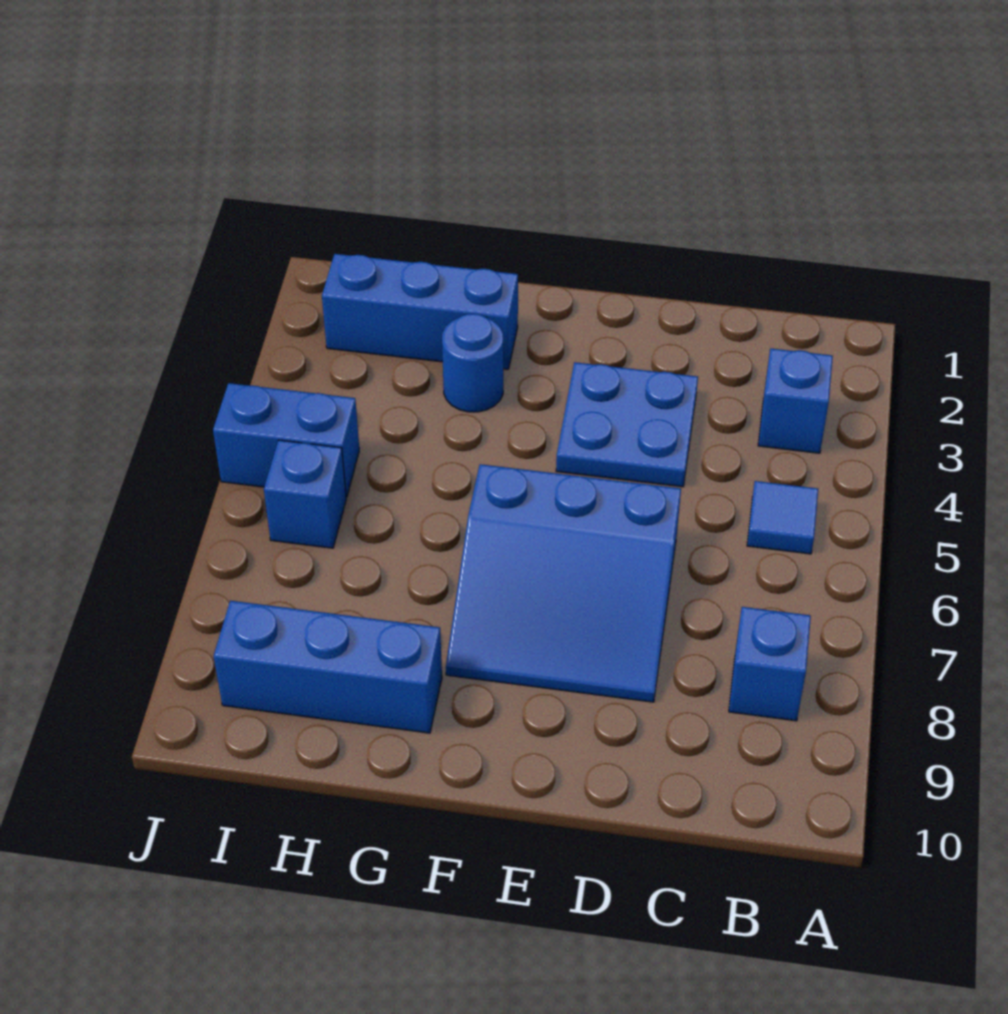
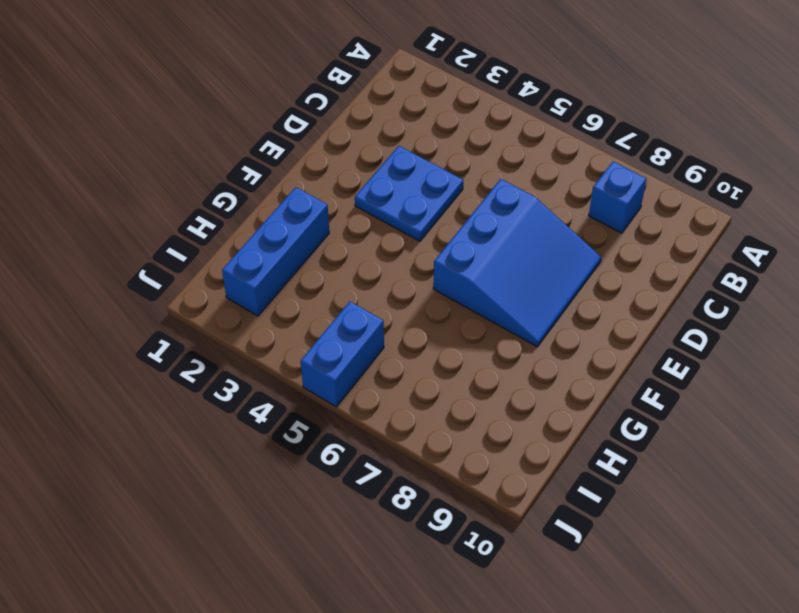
none -> blue brick B3 level 1
none -> blue tile B5 level 1

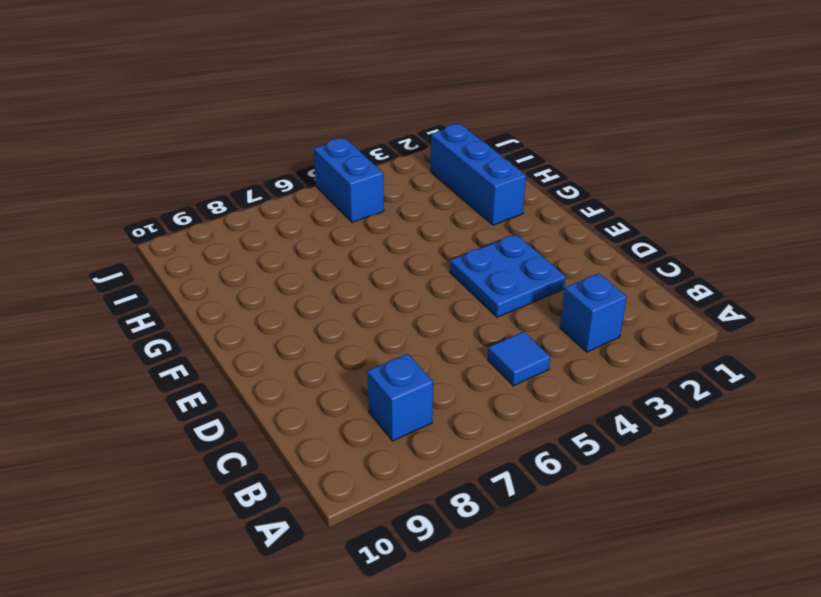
none -> blue slope D6:F8 level 1 top 6
none -> blue round brick G3 level 1

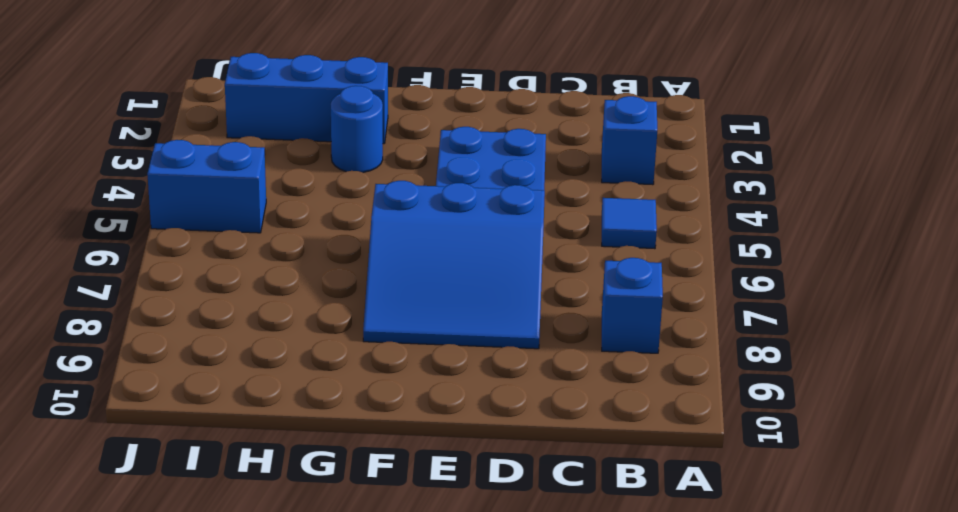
none -> blue brick G9:I9 level 1
none -> blue brick I6 level 1

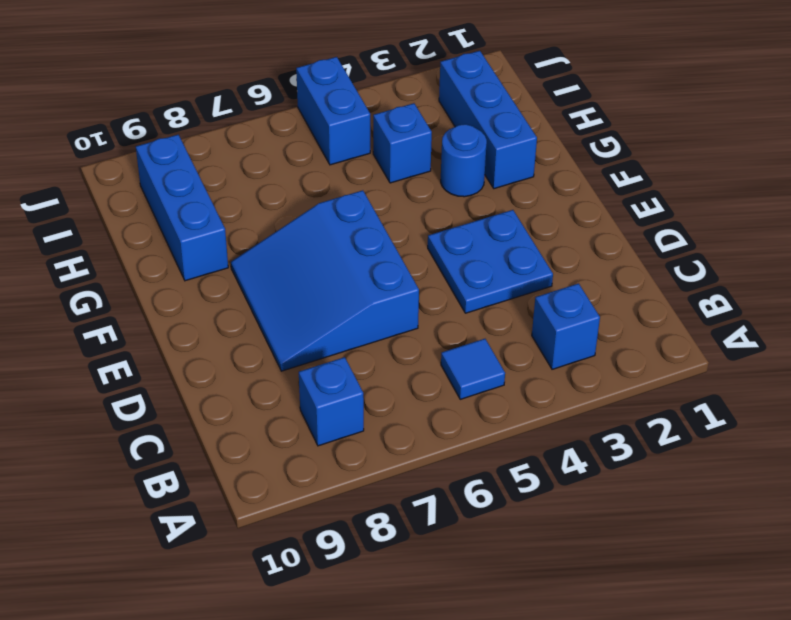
blue brick H4 level 1 -> blue brick I6 level 1

